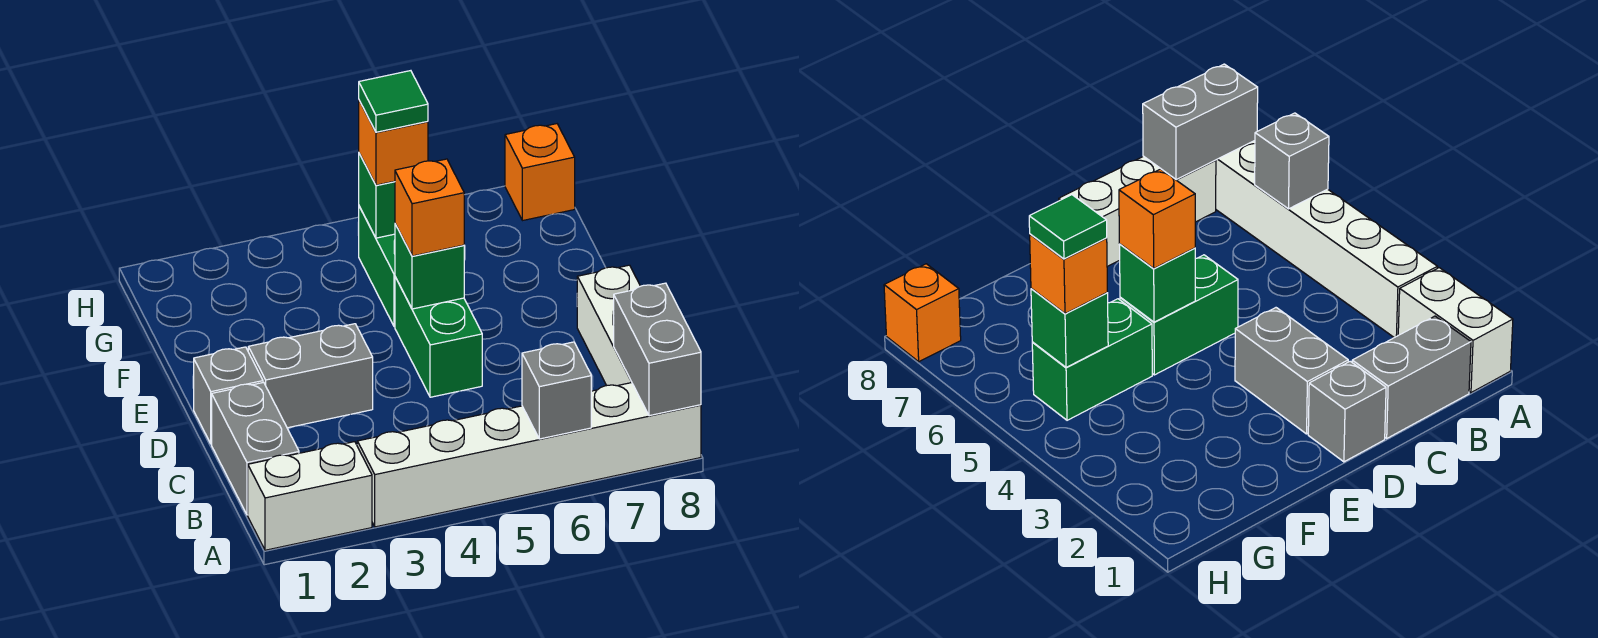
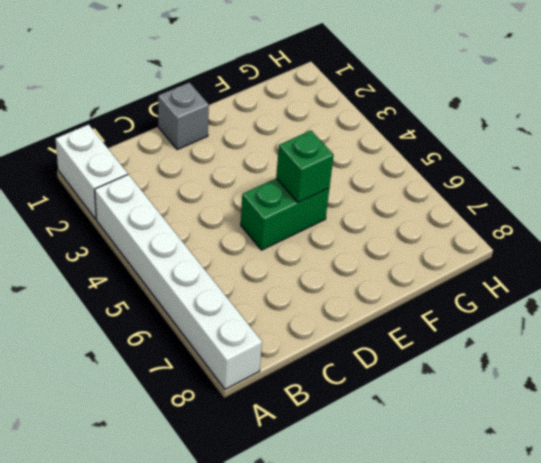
none -> grey brick B1:C1 level 1
none -> white brick B8:D8 level 1
none -> grey brick D2:D3 level 1

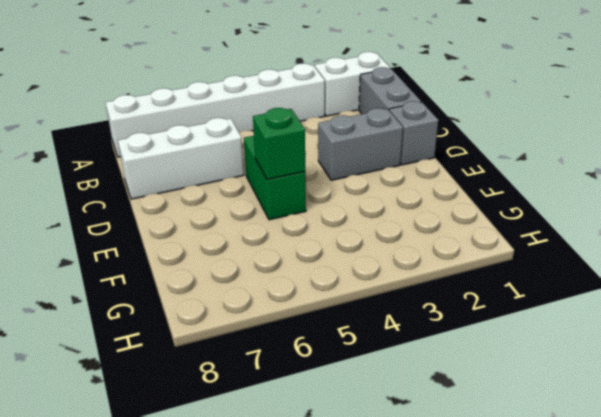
white brick C6:C8 level 1 -> white brick B8:D8 level 1
none -> green brick F5:G5 level 1
none -> orange brick H8 level 1
none -> grey brick A6 level 2

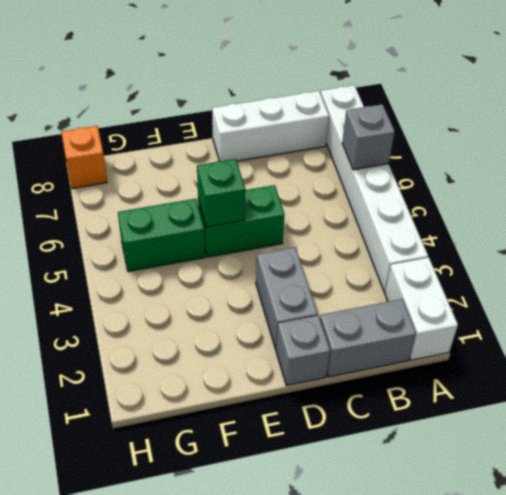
none -> grey brick A8:B8 level 2
none -> green brick G5 level 2
none -> orange brick E5 level 3

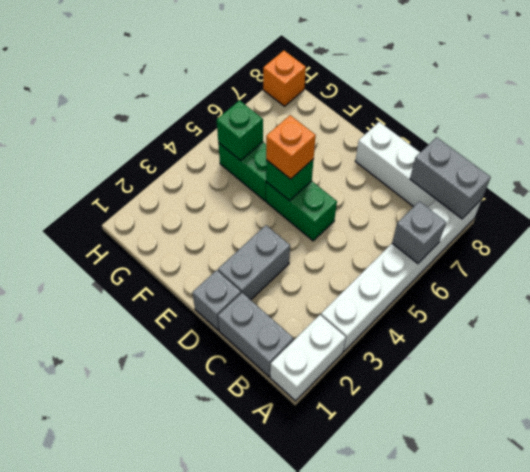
none -> orange brick G5 level 3
none -> green tile G5 level 4

